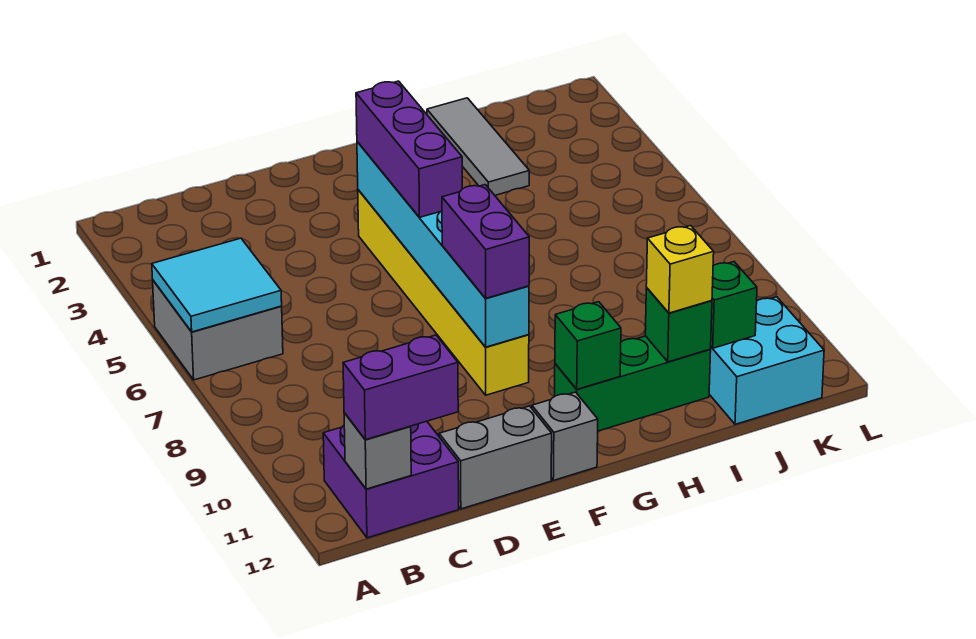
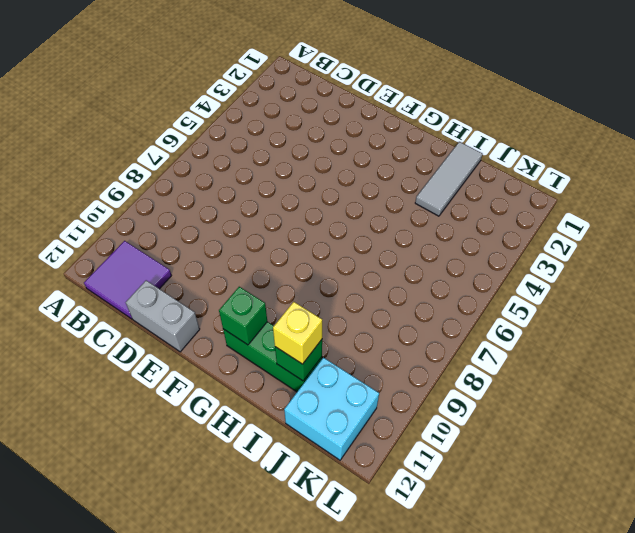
purple tile B11:C12 level 1 -> purple brick B11:C12 level 1
none -> grey brick A5:B6 level 1
none -> yellow brick F4:F9 level 1
none -> grey brick F12 level 1

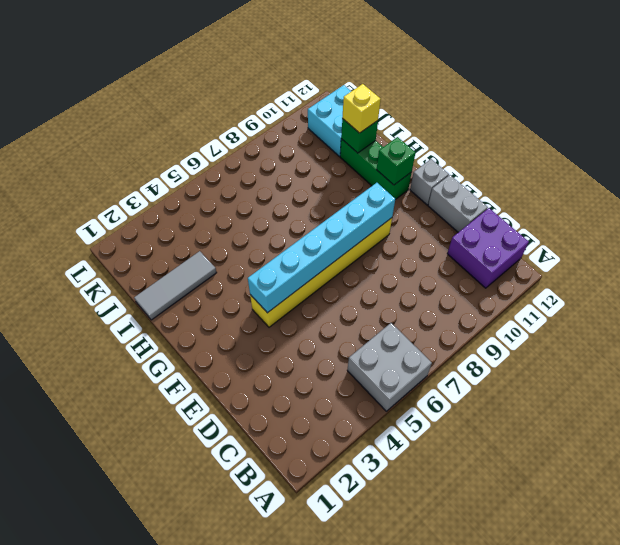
none -> cyan tile A5:B6 level 2
none -> grey brick B12 level 2
none -> green brick J11 level 2

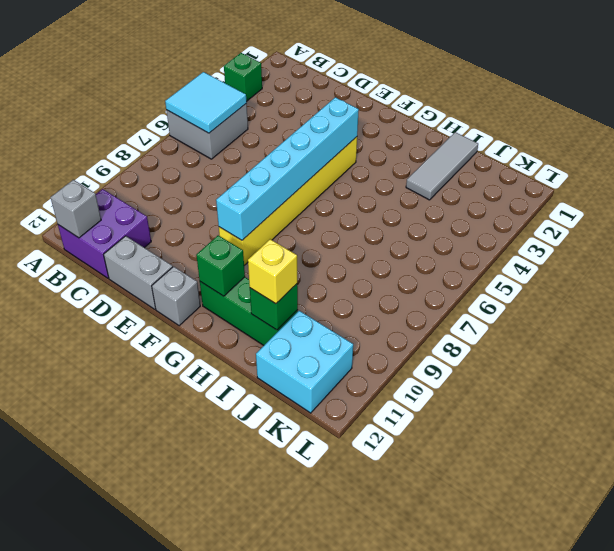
green brick A3 level 1 -> green brick J11 level 2
none -> purple brick B12:C12 level 3
none -> purple brick F4:F6 level 3
none -> purple brick F8:F9 level 3

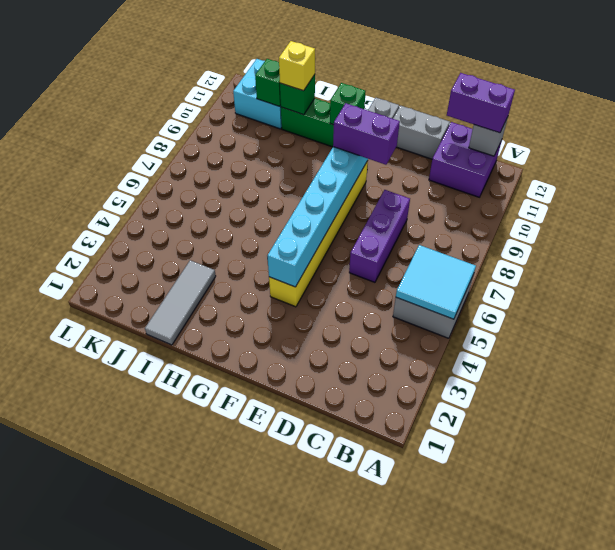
purple brick D6:D8 level 1 -> purple brick F4:F6 level 3
purple brick E9:F9 level 3 -> purple brick F8:F9 level 3

